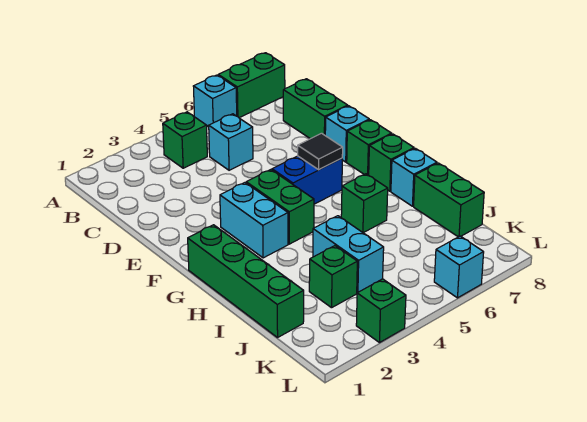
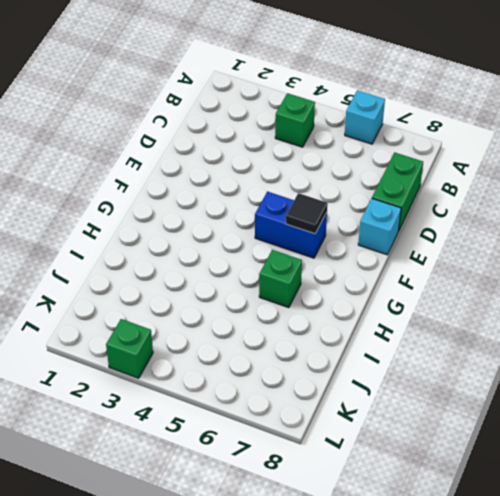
none -> green brick A7:A8 level 1
none -> cyan brick C5 level 1
none -> cyan brick F3:G3 level 1

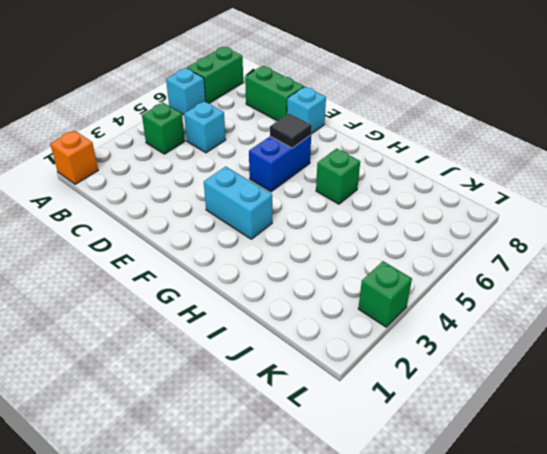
orange brick A1 level 1 -> none
none -> green brick F4:G4 level 1
none -> green brick F8 level 1
none -> green brick G1:J1 level 1

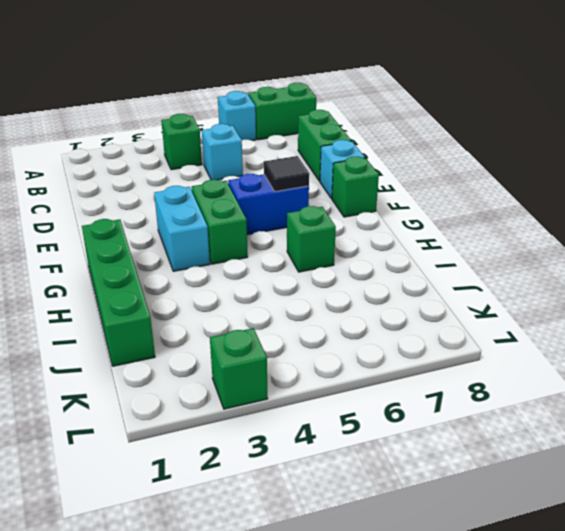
none -> green brick G8 level 1
none -> cyan brick H8 level 1
none -> cyan brick I4:J4 level 1

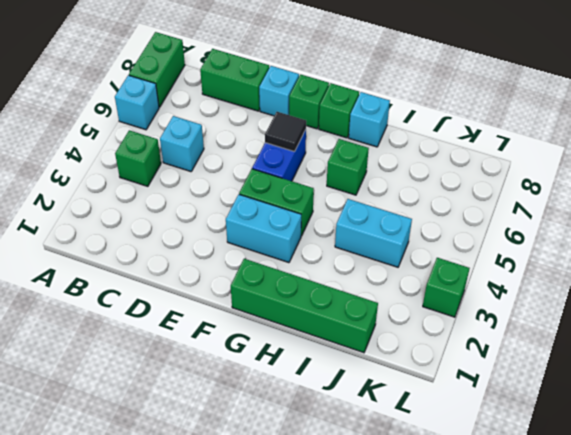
none -> green brick I8:J8 level 1
none -> green brick J3 level 1
none -> cyan brick L6 level 1

